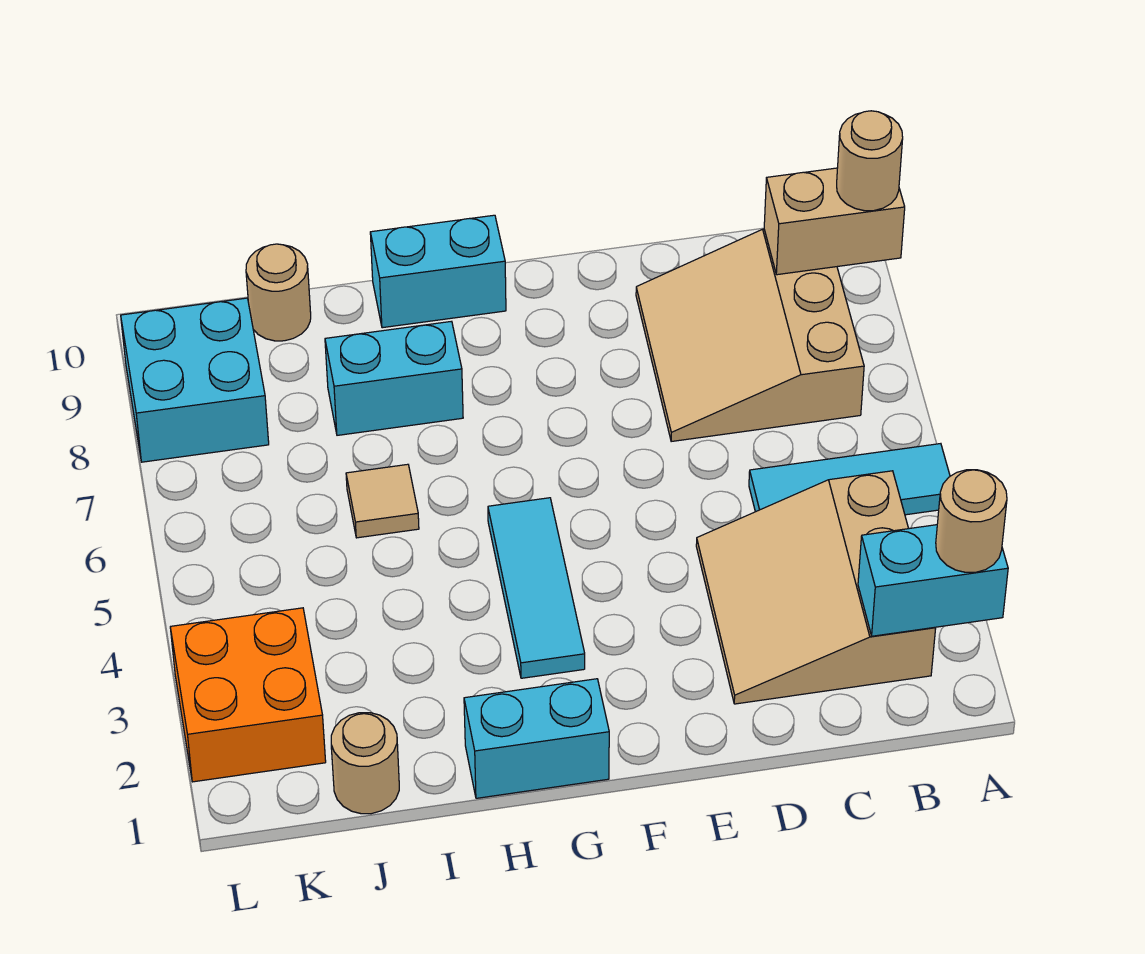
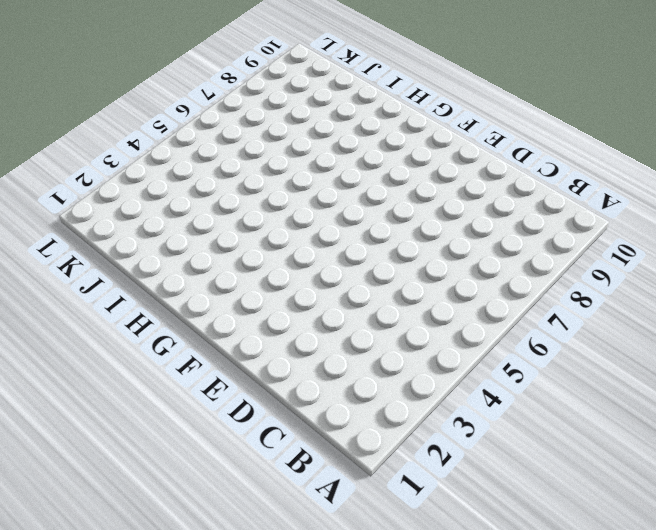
none -> cyan tile A5:C5 level 1
none -> tan slope B2:D4 level 1 top B
none -> tan slope B7:D9 level 1 top B

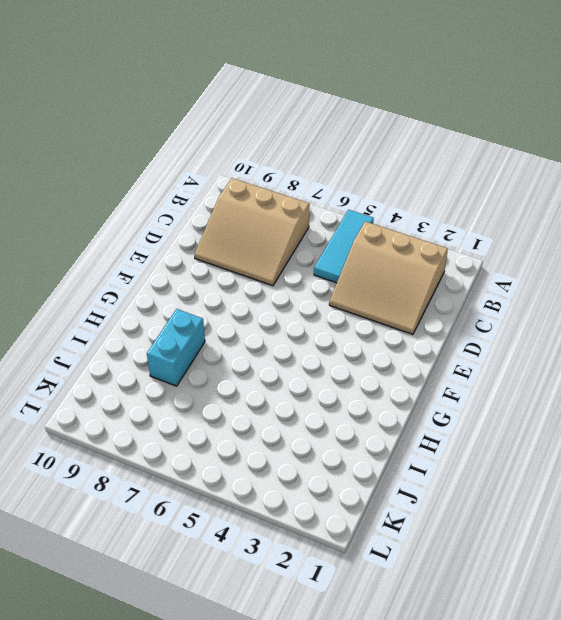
none -> cyan brick G1:H1 level 1
none -> cyan tile G3:G5 level 1
none -> cyan brick G10:H10 level 1

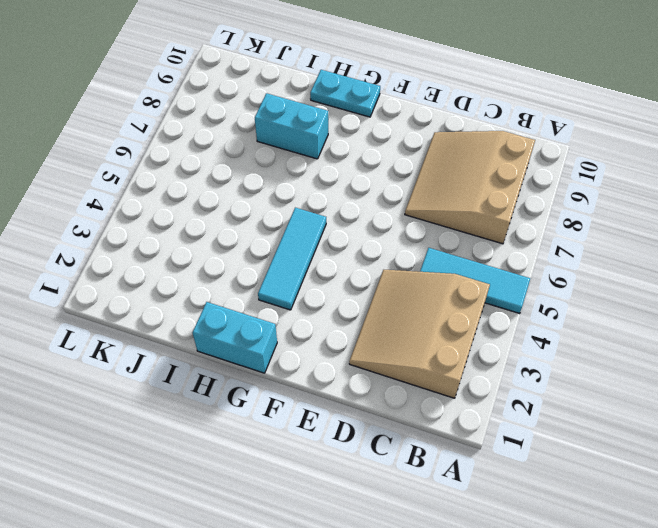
cyan plate G10:H10 level 1 -> cyan brick G10:H10 level 1
none -> tan tile I6 level 1
none -> tan round brick J1 level 1
none -> tan round brick J10 level 1

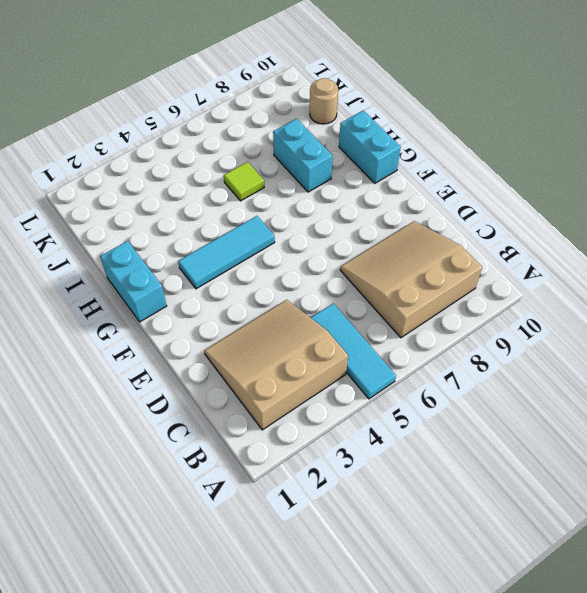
lime tile I6 level 1 -> tan tile I6 level 1
none -> tan round brick J1 level 1
none -> orange brick K2:L3 level 1
none -> cyan brick K8:L9 level 1

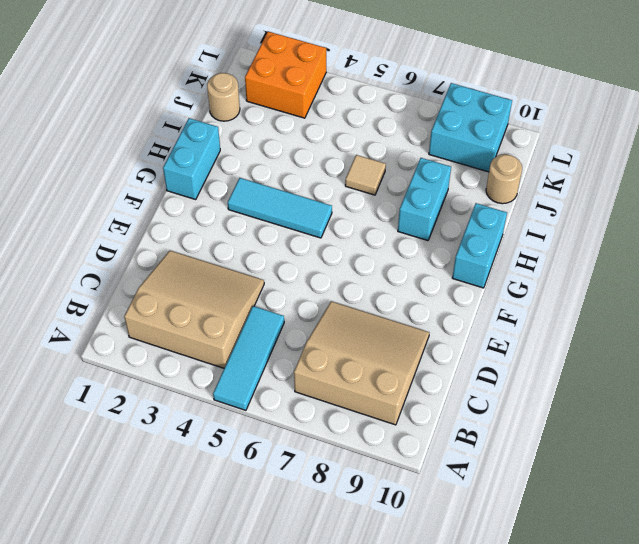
none -> cyan brick A2:B2 level 2
none -> tan brick A9:B9 level 2
none -> tan round brick A2 level 3

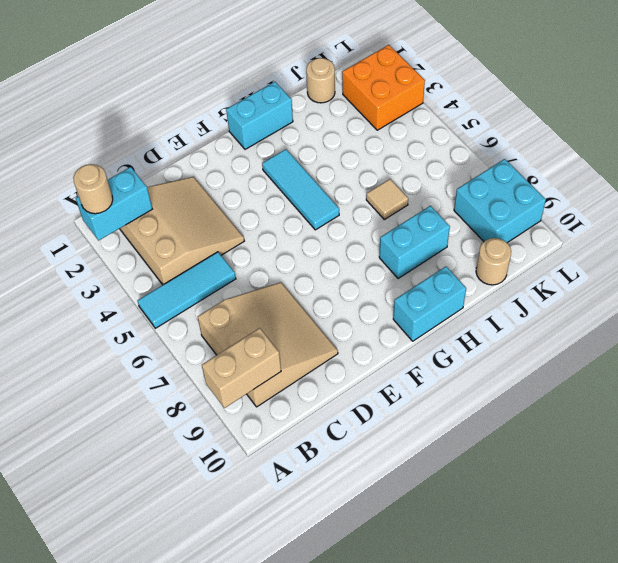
none -> tan round brick A9 level 3

